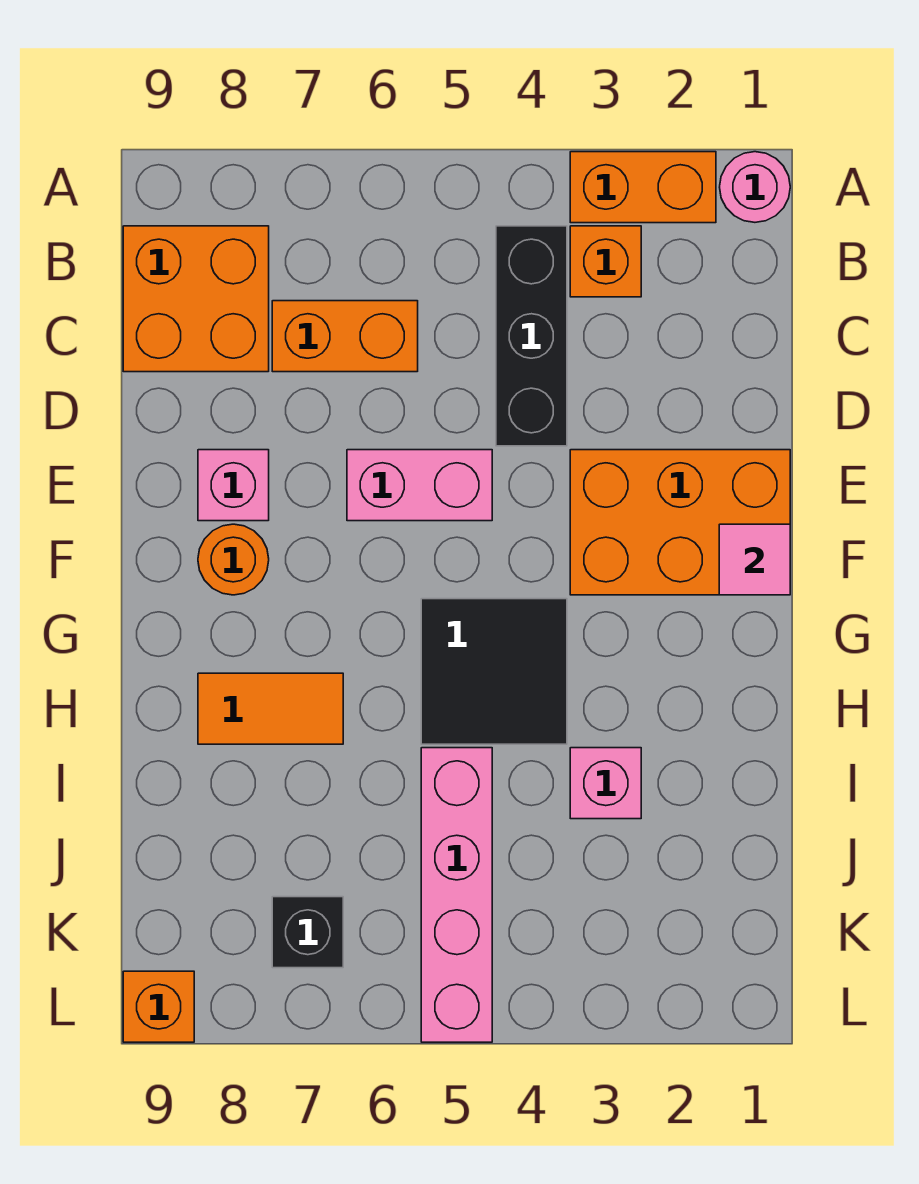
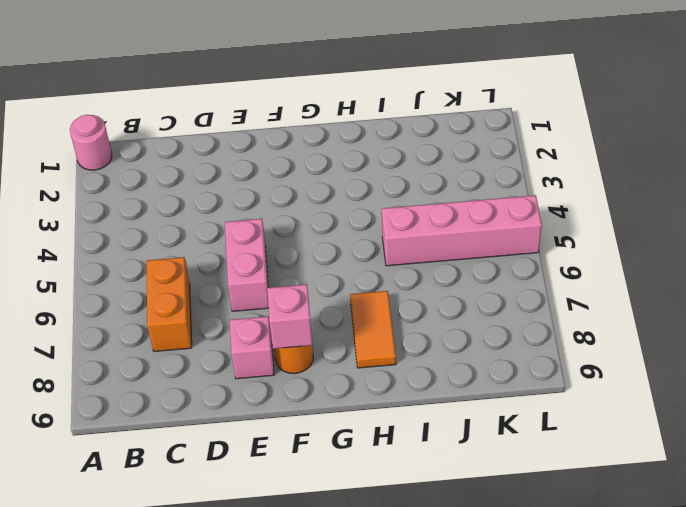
pink brick F8 level 2 -> pink brick I3 level 1
none -> orange brick A2:A3 level 1
none -> orange brick B3 level 1
none -> black brick B4:D4 level 1

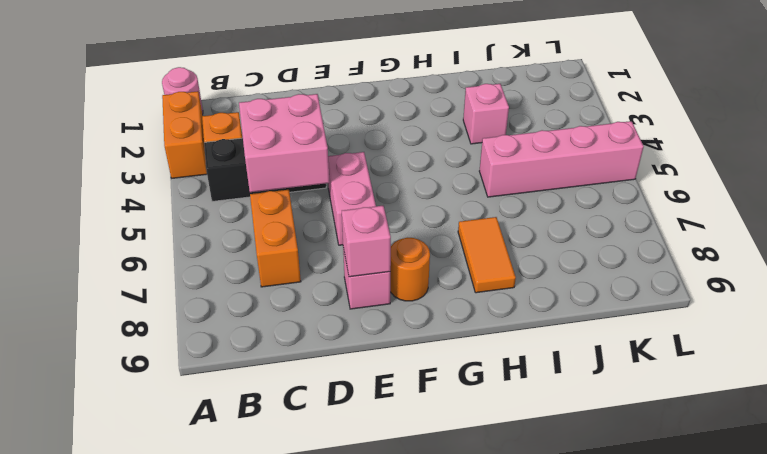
pink brick C4:D5 level 2 -> none
pink brick E8 level 2 -> none
none -> orange brick B8:C9 level 1
none -> orange brick E1:F3 level 1
none -> black tile G4:H5 level 1

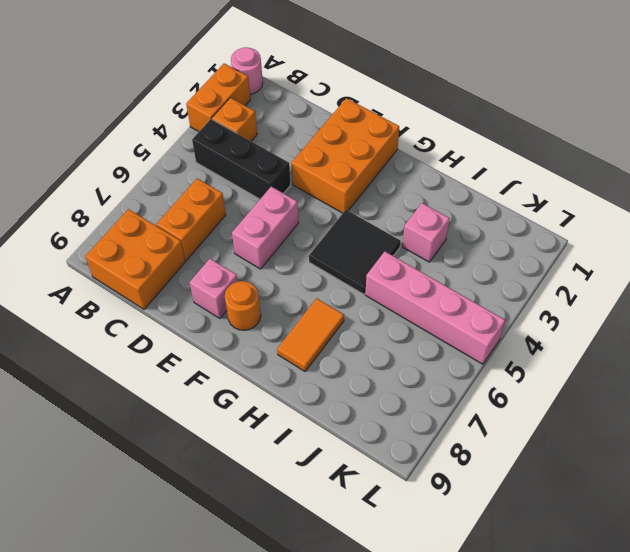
none -> black brick K7 level 1
none -> orange brick L9 level 1
none -> pink tile F1 level 2

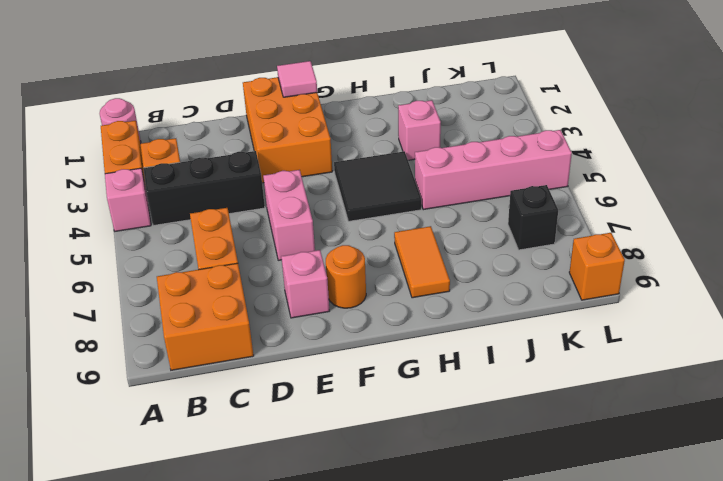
pink brick A4 level 1 -> none

